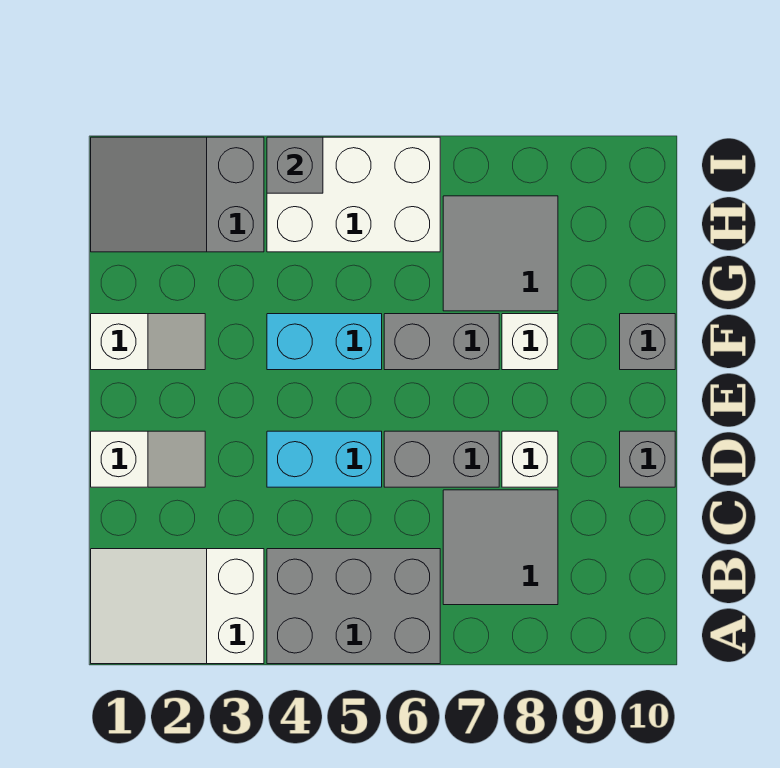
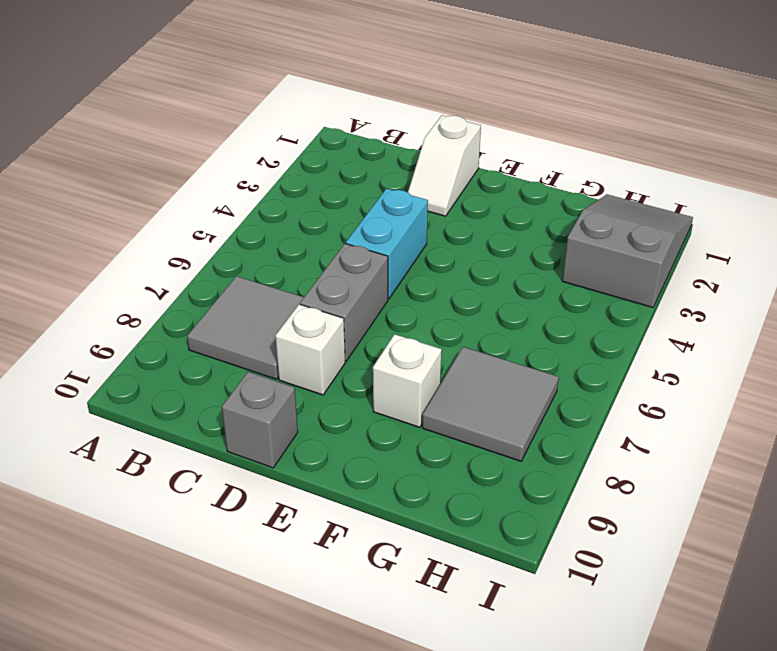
none -> white slope A1:B3 level 1 top 3
none -> grey brick A4:B6 level 1
none -> white slope F1:F2 level 1 top 1

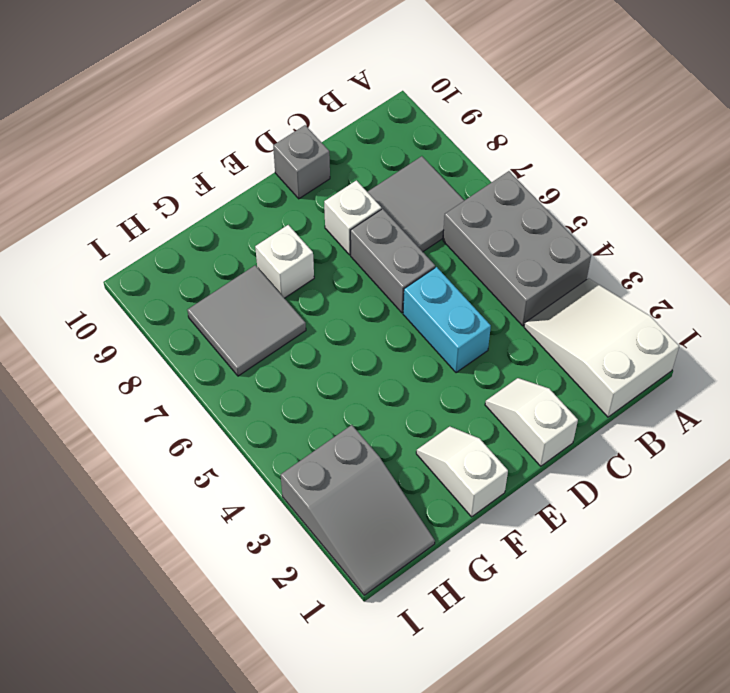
white slope A1:B3 level 1 top 1 -> white slope A1:B3 level 1 top 3
none -> cyan brick F4:F5 level 1
none -> grey brick F6:F7 level 1
none -> grey brick F10 level 1

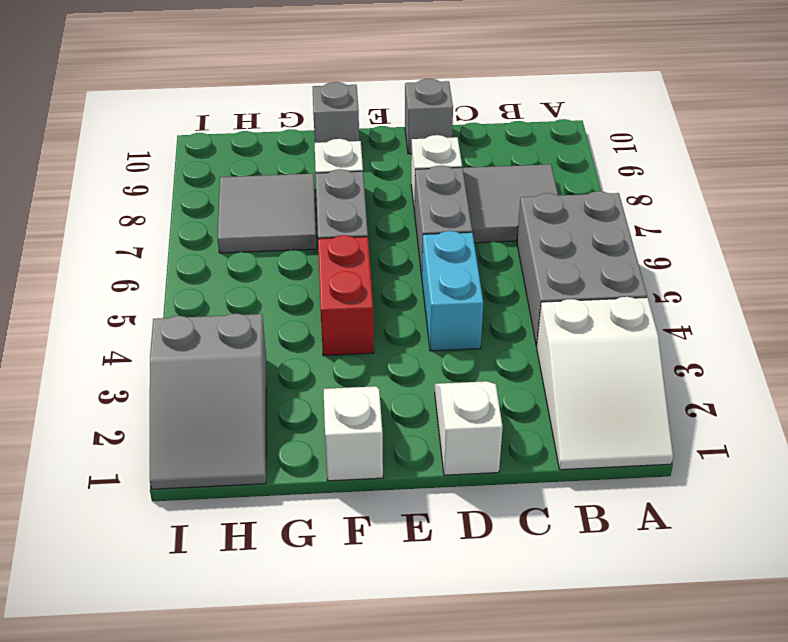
red brick F4:F5 level 1 -> cyan brick F4:F5 level 1
none -> white brick H4:I6 level 1
none -> grey brick I4 level 2

